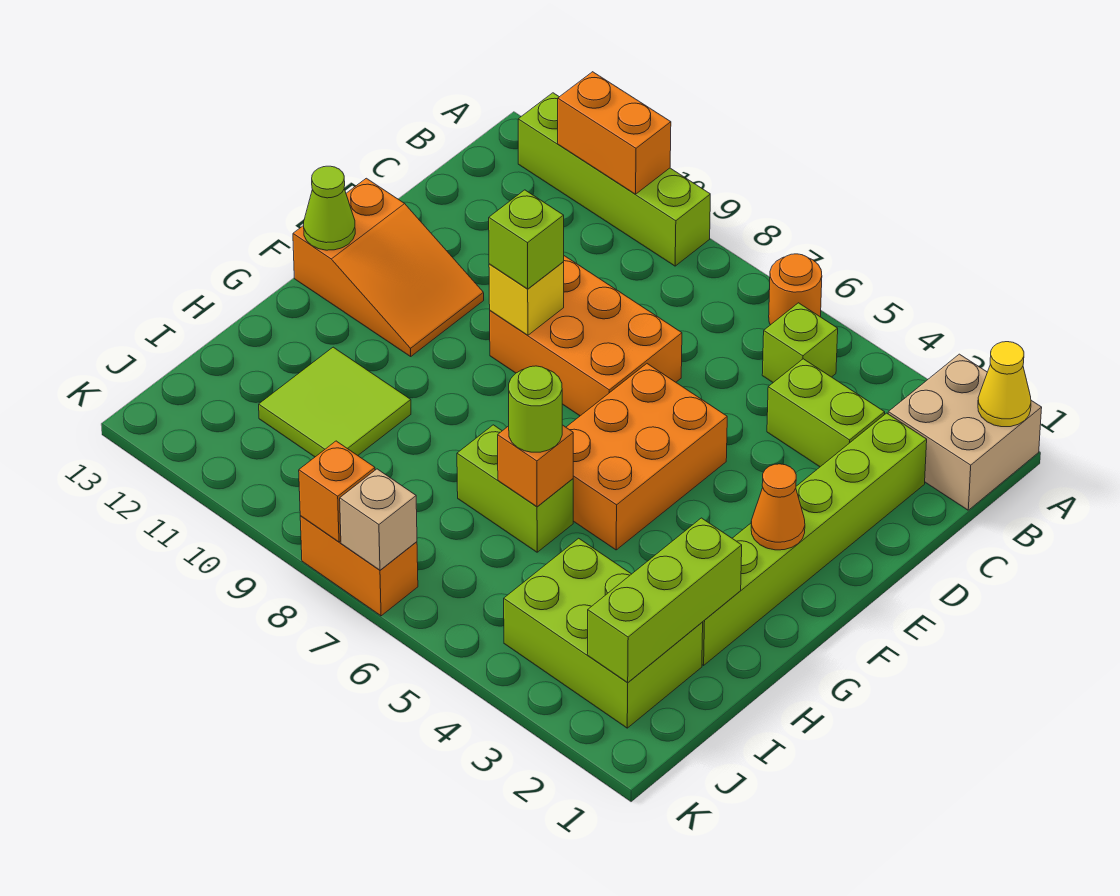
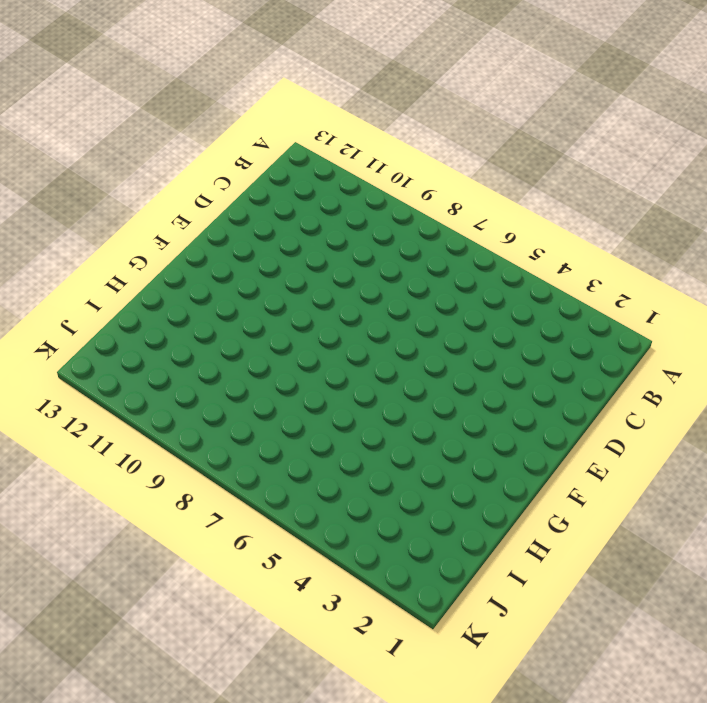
none -> tan brick A1:B2 level 1
none -> orange round brick A6 level 1
none -> lime brick A9:A12 level 1

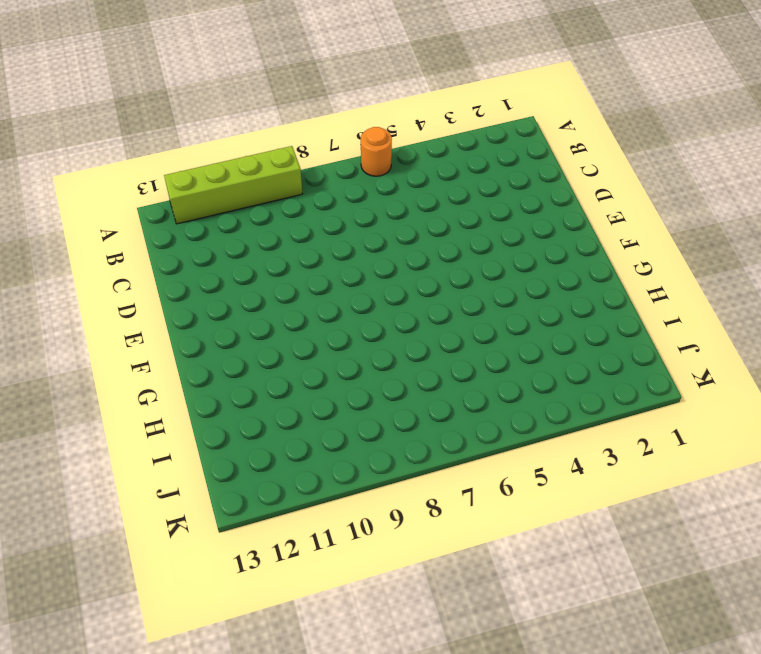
none -> tan brick A1:B2 level 1
none -> lime brick B5 level 1
none -> lime brick C2:H2 level 1

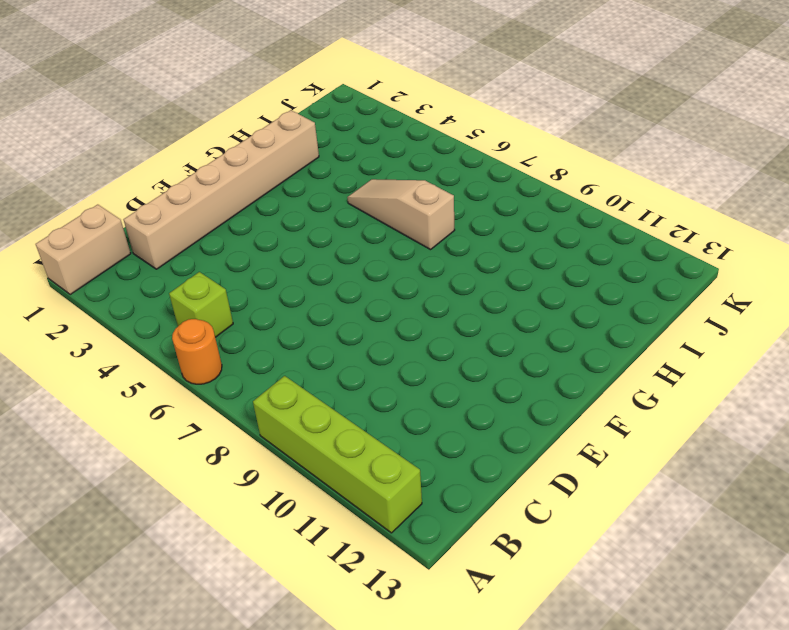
tan brick A1:B1 level 1 -> tan brick A1:B2 level 1
tan brick C2:H2 level 1 -> lime brick C2:H2 level 1
tan slope H5:H7 level 1 top 7 -> lime brick H6:H7 level 1
none -> lime brick C3:C4 level 1
none -> orange brick D7:E9 level 1
none -> orange brick E5:G6 level 1

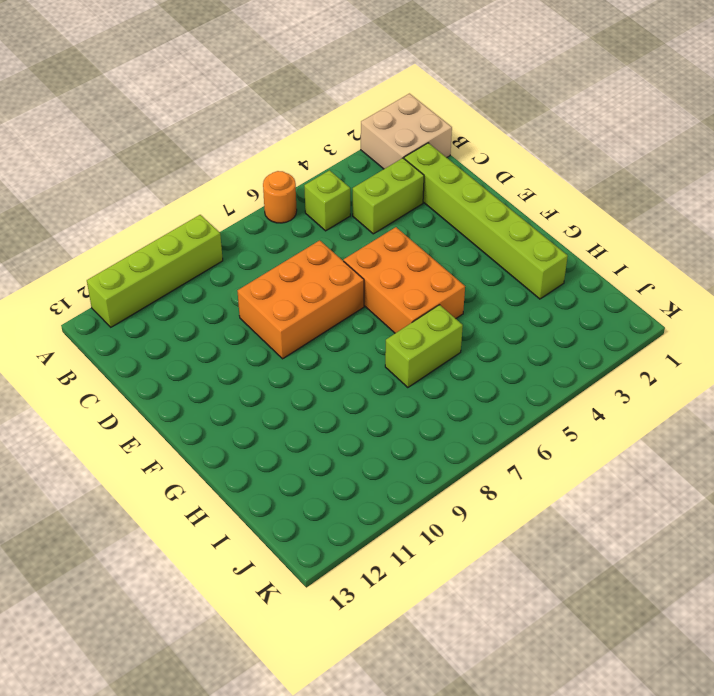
none -> orange slope E11:F13 level 1 top 13
none -> lime tile H10:I11 level 1
none -> lime brick I2:J4 level 1

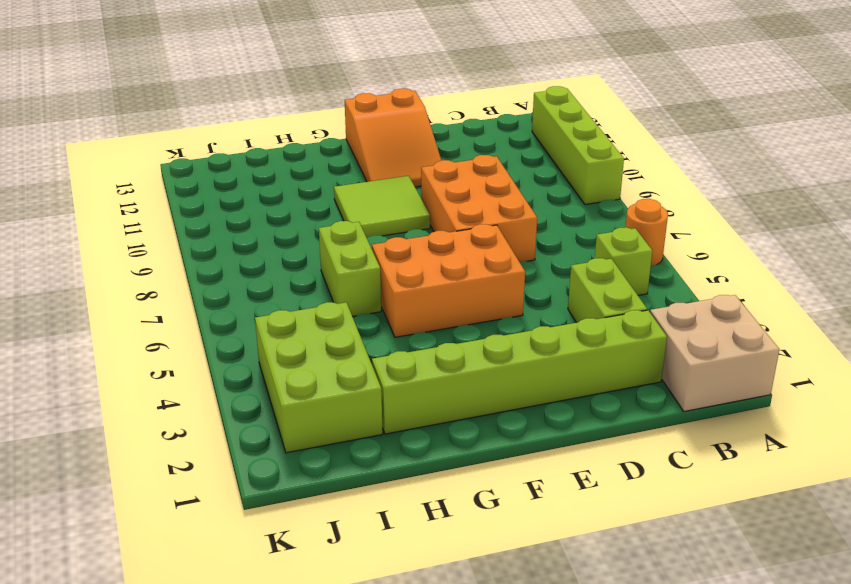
lime tile F9:G10 level 1 -> lime tile H10:I11 level 1
none -> orange brick K7:K8 level 1
none -> yellow cone A1 level 2
none -> orange brick A10:A11 level 2

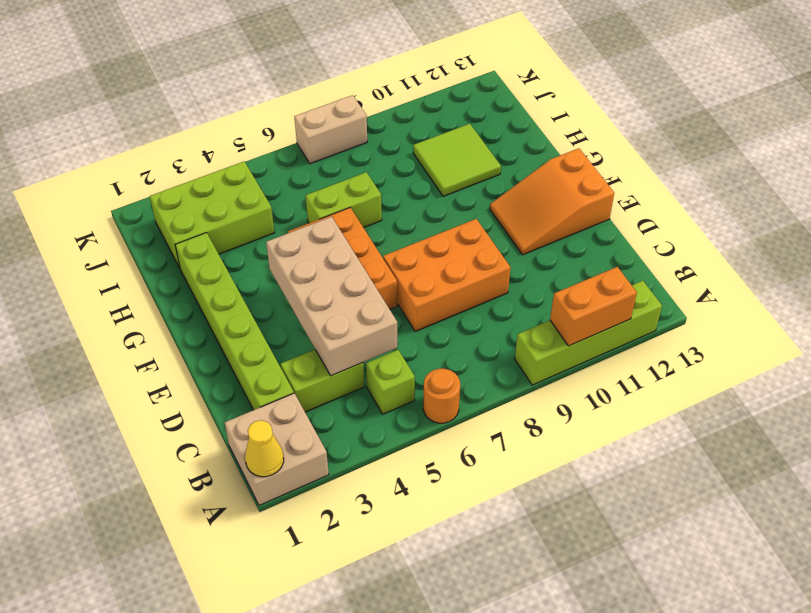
tan brick C4:F5 level 2 -> none
tan brick K7:K8 level 1 -> orange brick K7:K8 level 1
none -> yellow brick E9 level 2
none -> orange cone F2 level 2
none -> lime cone F13 level 2

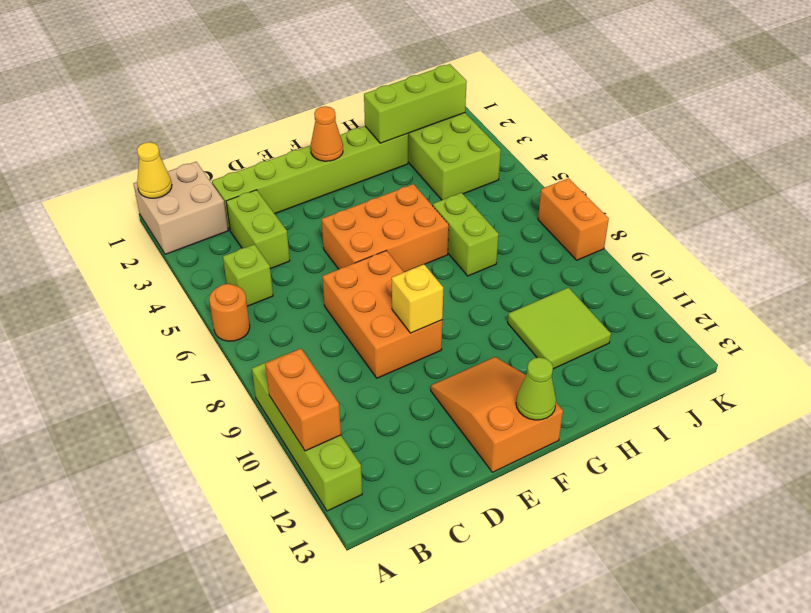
none -> orange brick H6 level 2
none -> tan brick K7 level 2
none -> orange brick K8 level 2

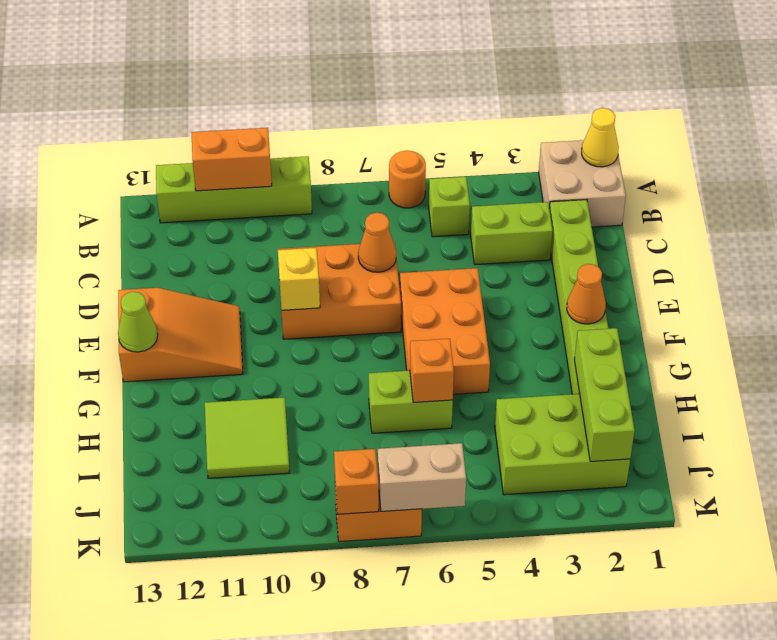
orange cone D7 level 2 -> none
tan brick K6:K7 level 2 -> tan brick K7 level 2
none -> lime brick E9 level 3
none -> lime round brick H6 level 3

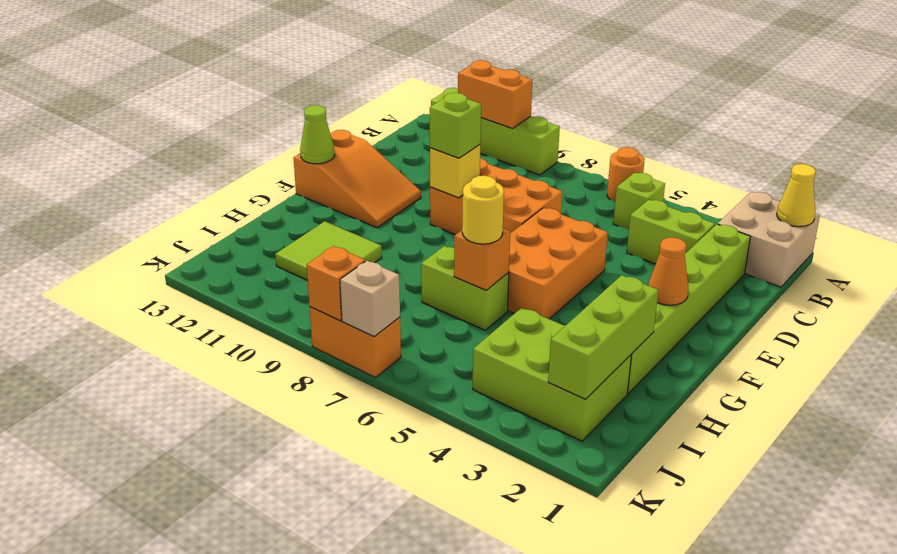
yellow round brick H6 level 3 -> lime round brick H6 level 3

